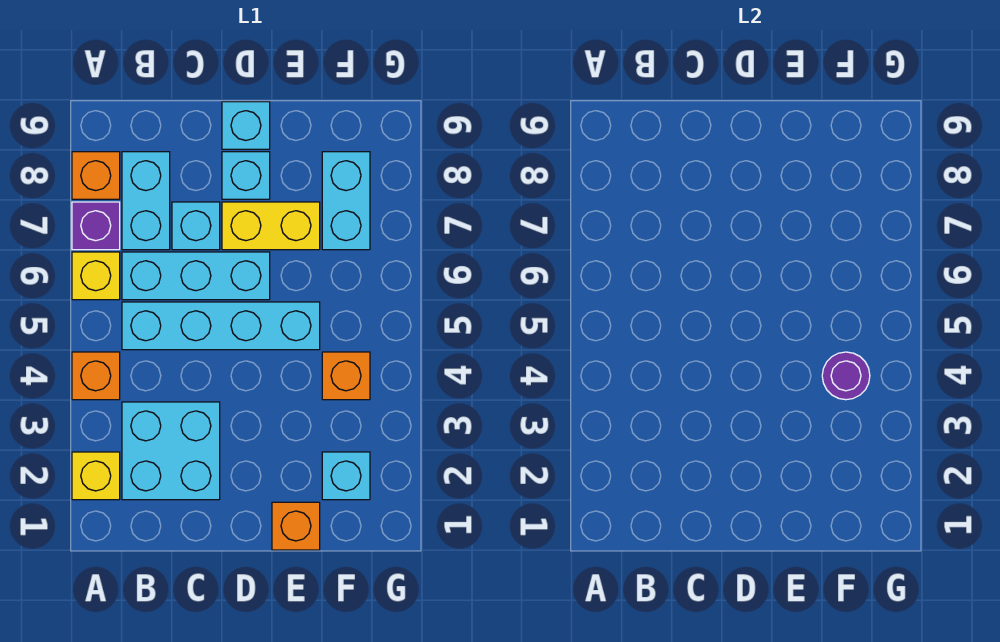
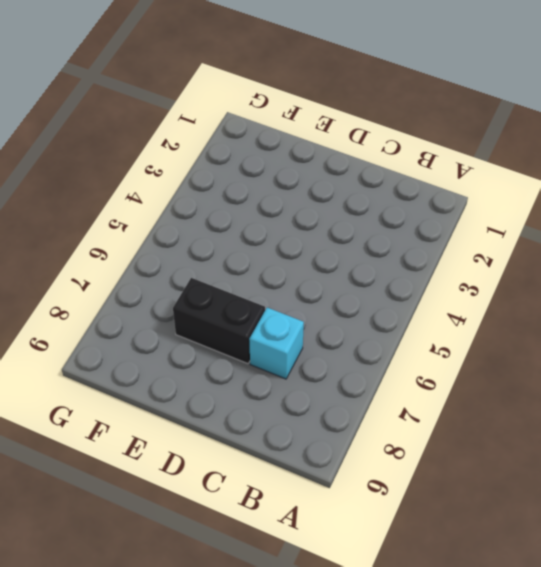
black brick D7:E7 level 1 -> yellow brick D7:E7 level 1
none -> yellow brick A2 level 1
none -> orange brick A4 level 1
none -> yellow brick A6 level 1

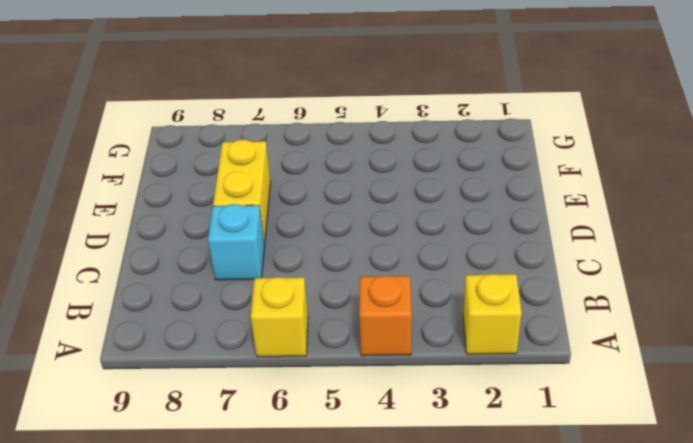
none -> purple brick A7 level 1
none -> orange brick A8 level 1
none -> cyan brick B2:C3 level 1

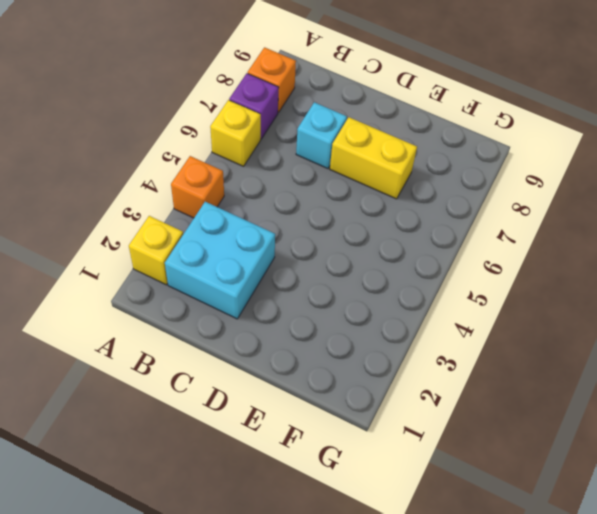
none -> cyan brick B5:E5 level 1
none -> cyan brick B6:D6 level 1
none -> cyan brick B7:B8 level 1

